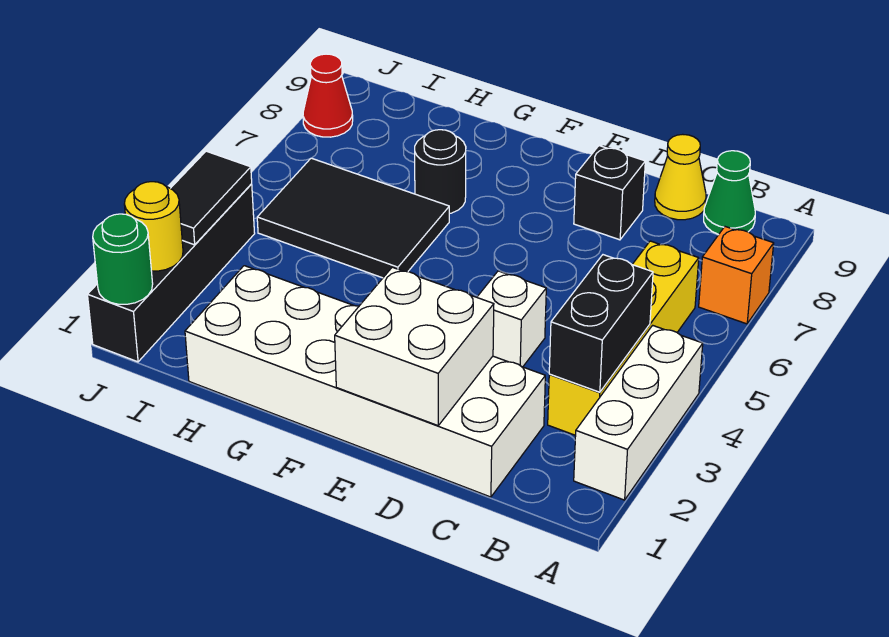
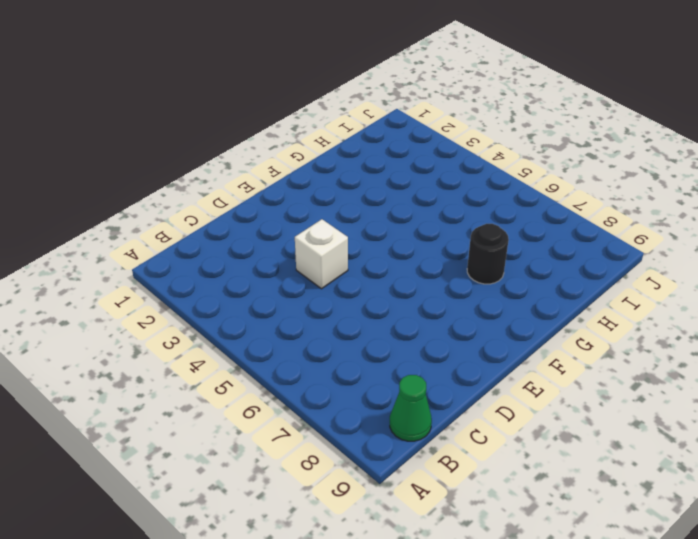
none -> white brick A2:A4 level 1
none -> orange brick A7 level 1
none -> yellow brick B3:B6 level 1

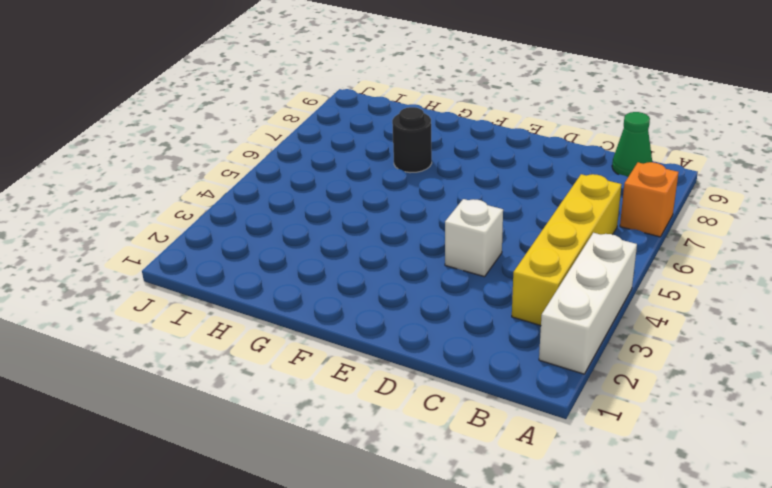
none -> white brick C1:H2 level 1
none -> yellow cone C9 level 1
none -> black brick D8 level 1

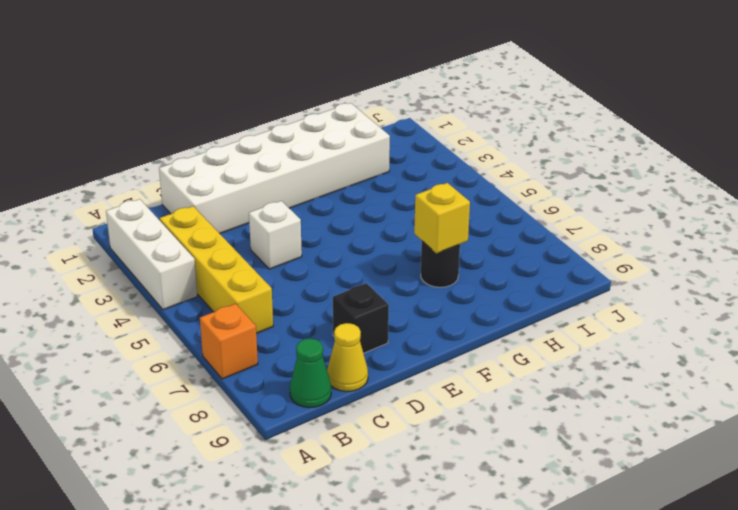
yellow brick G7 level 2 -> none
none -> black tile G5:I6 level 1
none -> black brick J1:J4 level 1
none -> red cone J8 level 1

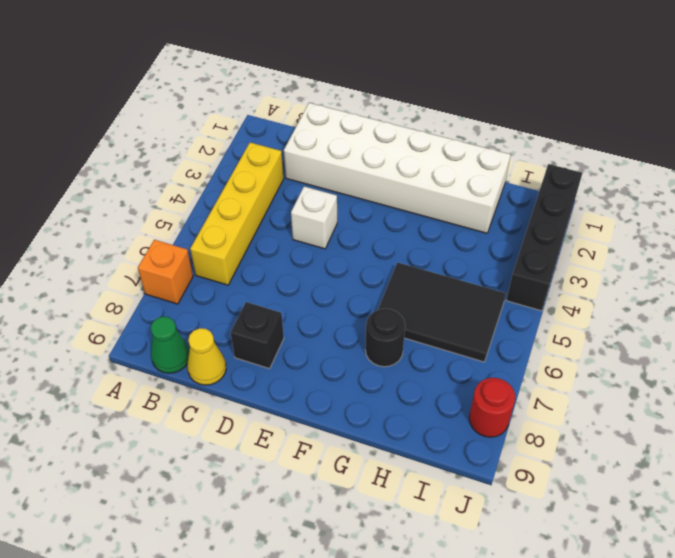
red round brick J8 level 1 -> red cone J8 level 1
none -> white brick A2:A4 level 1
none -> black brick B3:B4 level 2
none -> white brick D1:E2 level 2

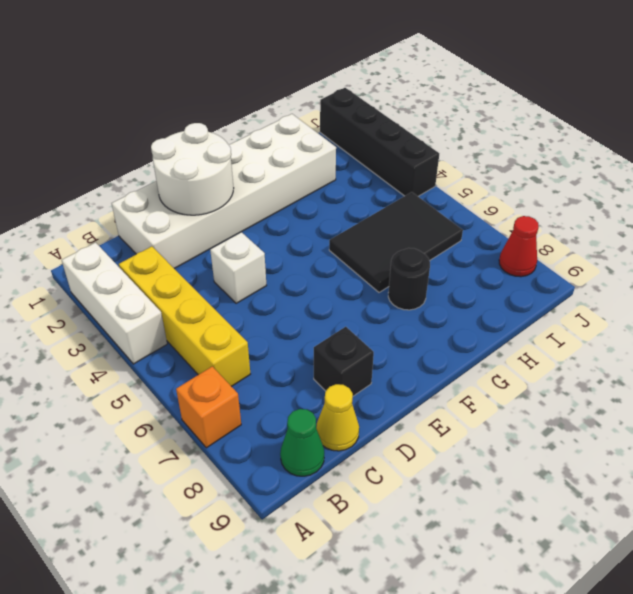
white round brick D1:E2 level 2 -> white brick D1:E2 level 2
none -> black brick B3:B4 level 2
none -> green round brick J1 level 2
none -> yellow round brick J2 level 2

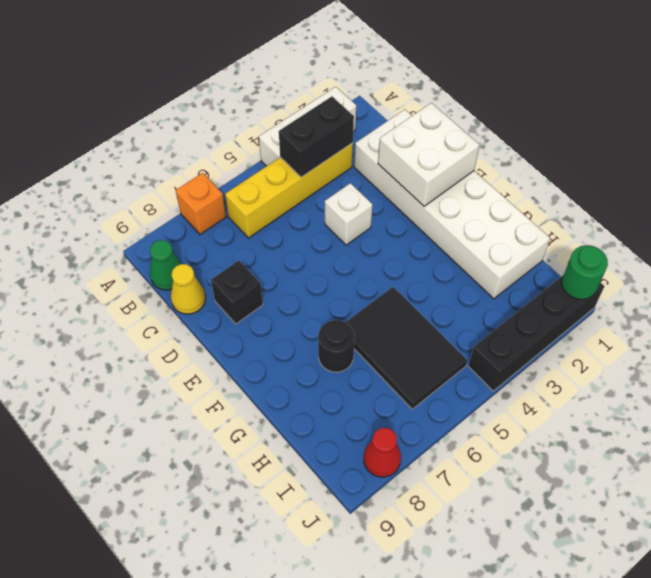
none -> yellow round brick J2 level 2
none -> black tile J3:J4 level 2

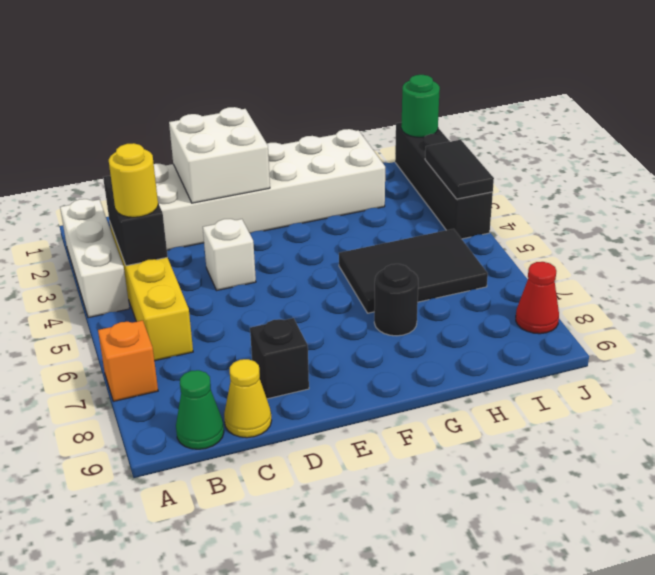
yellow round brick B4 level 3 -> yellow round brick J2 level 2

